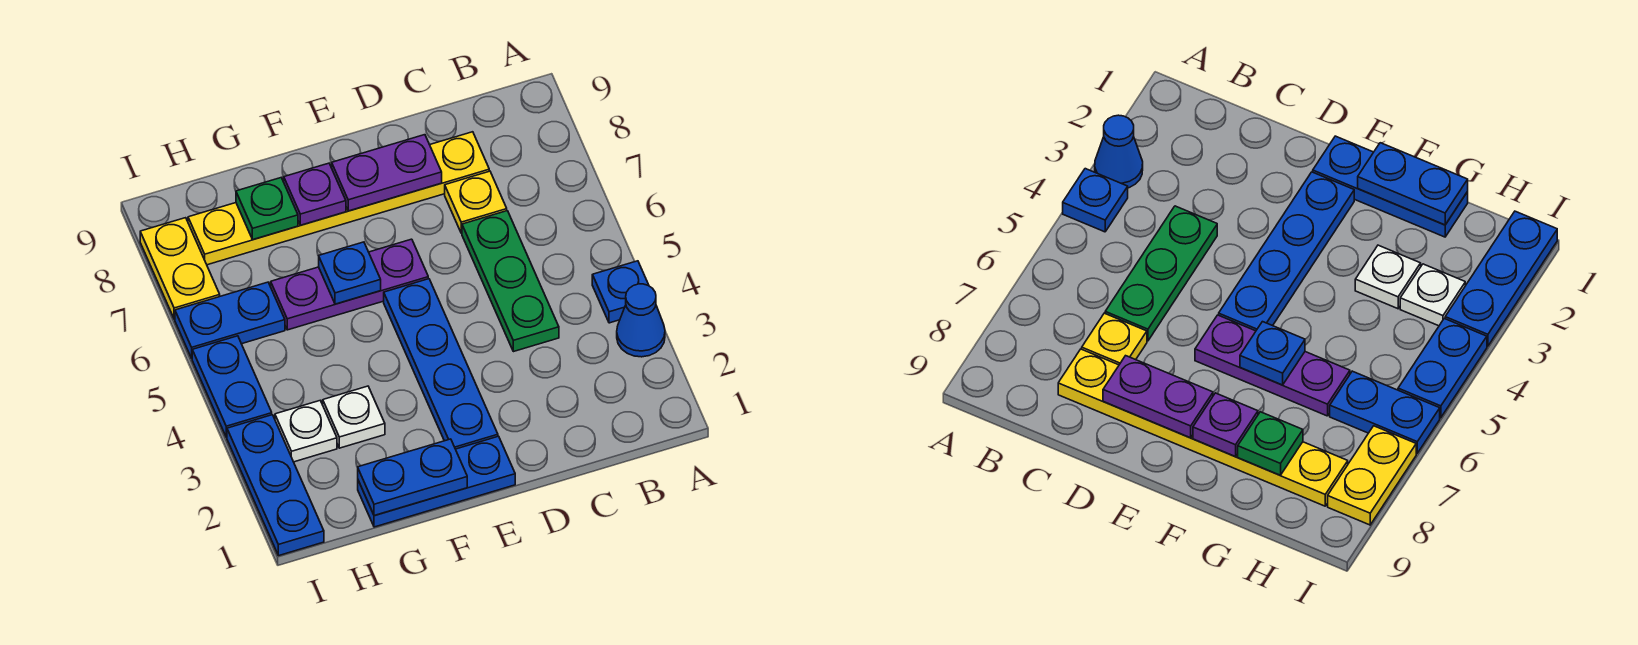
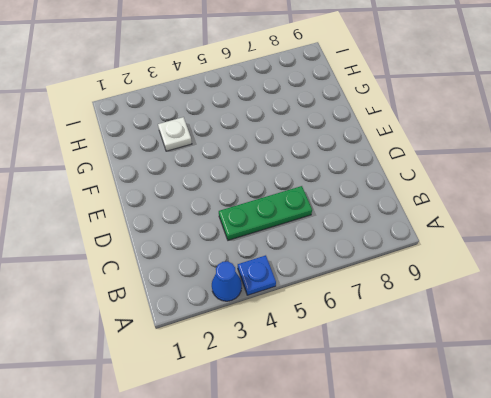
none -> yellow plate C7 level 1
none -> yellow plate C8:H8 level 1
none -> blue plate E1:G1 level 1

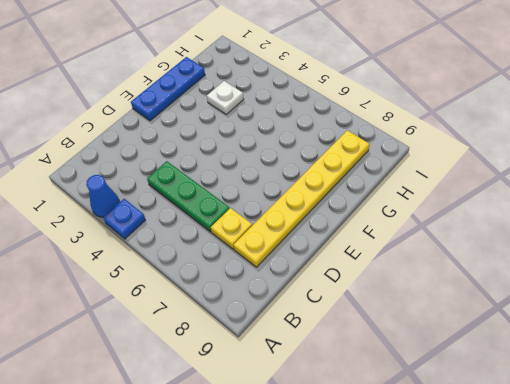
none -> blue plate E2:E5 level 1
none -> purple plate E6:G6 level 1
none -> white plate H3 level 1

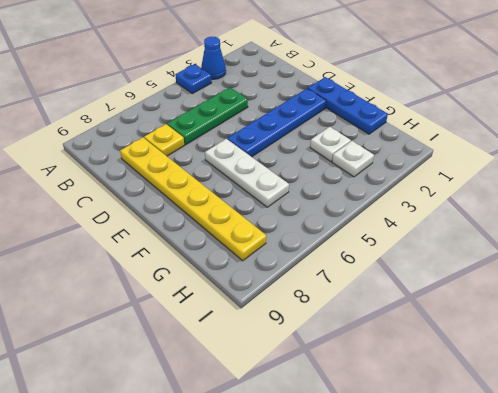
white plate E6:G6 level 1 -> purple plate E6:G6 level 1
none -> blue plate H6:I6 level 1
none -> blue plate I1:I3 level 1
none -> blue plate I4:I5 level 1

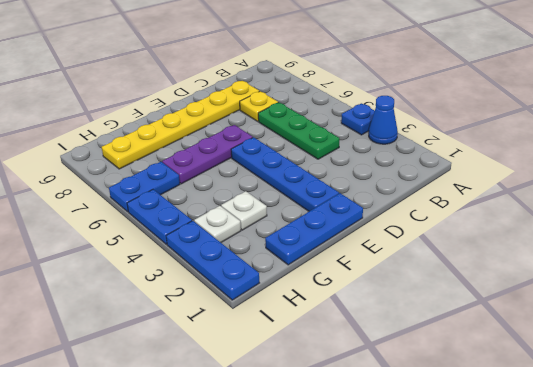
none -> yellow plate I7:I8 level 1
none -> purple plate D8:E8 level 2
none -> blue plate F1:G1 level 2

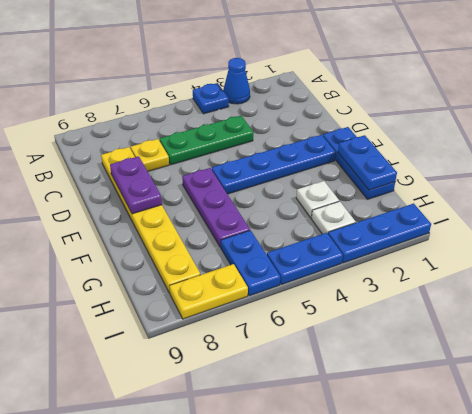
none -> blue plate F6 level 2
none -> purple plate F8 level 2
none -> green plate G8 level 2

